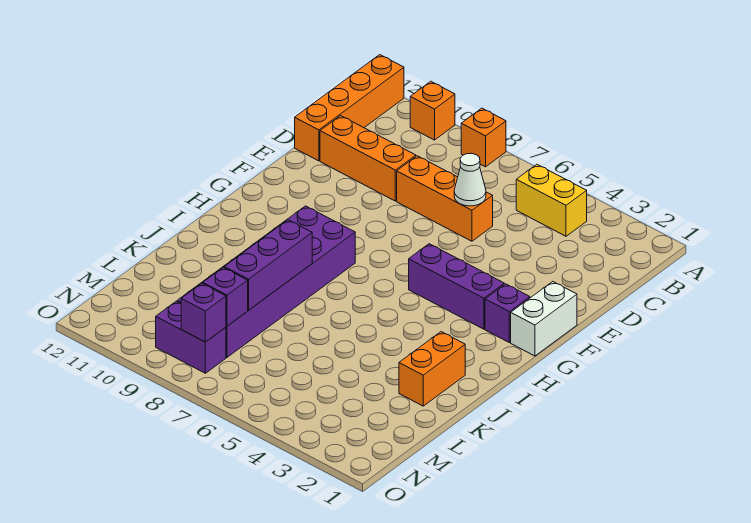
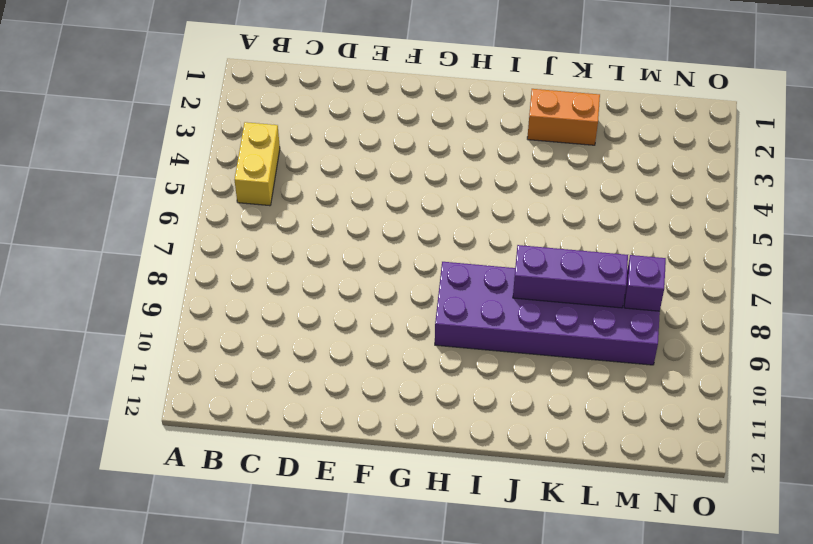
none -> orange brick A8 level 1
none -> orange brick A10 level 1
none -> orange brick A12:D12 level 1

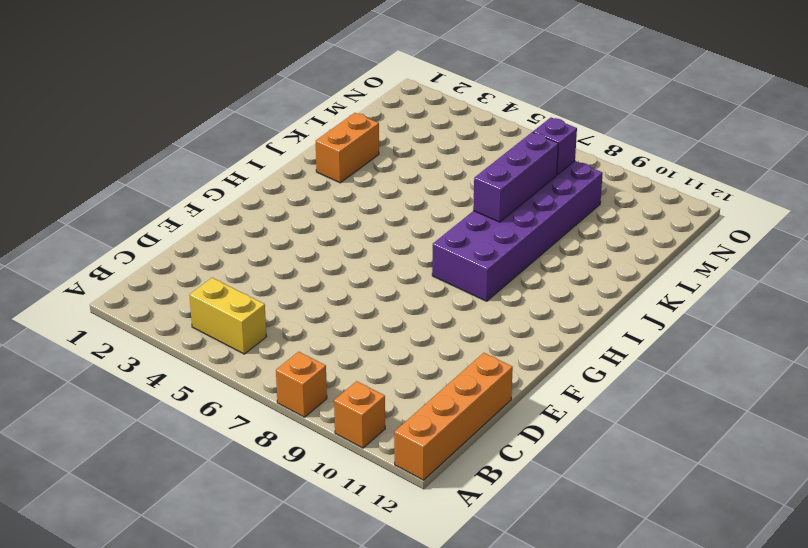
none -> orange brick D6:D8 level 1
none -> orange brick D9:D11 level 1
none -> white brick F1:G1 level 1

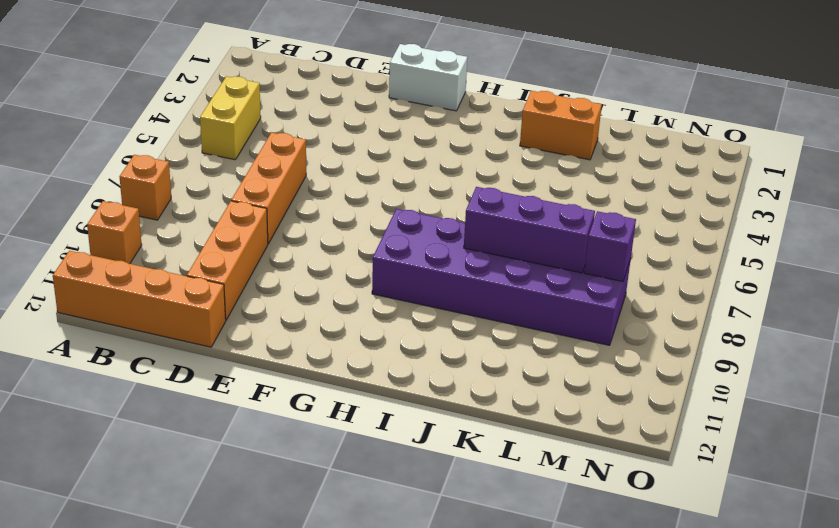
none -> purple brick G2 level 1
none -> purple brick G3:G5 level 1
none -> purple brick N8:N9 level 1

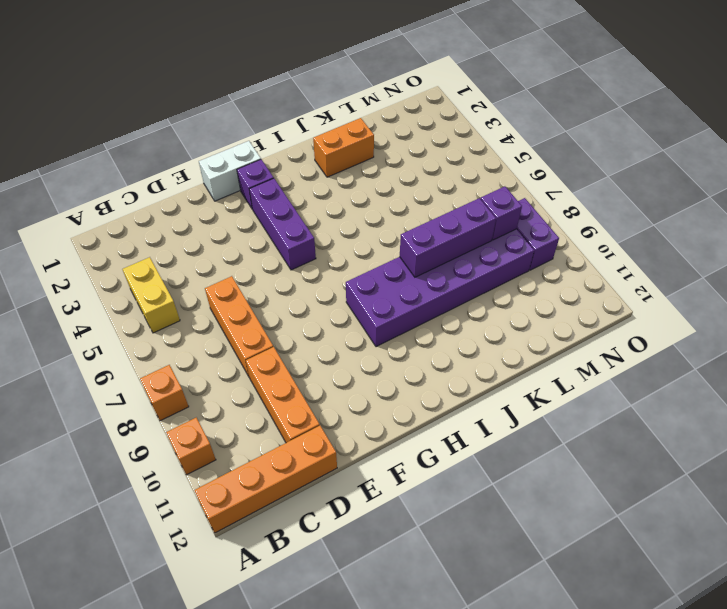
none -> white cone D6 level 2
none -> purple brick N8 level 2

